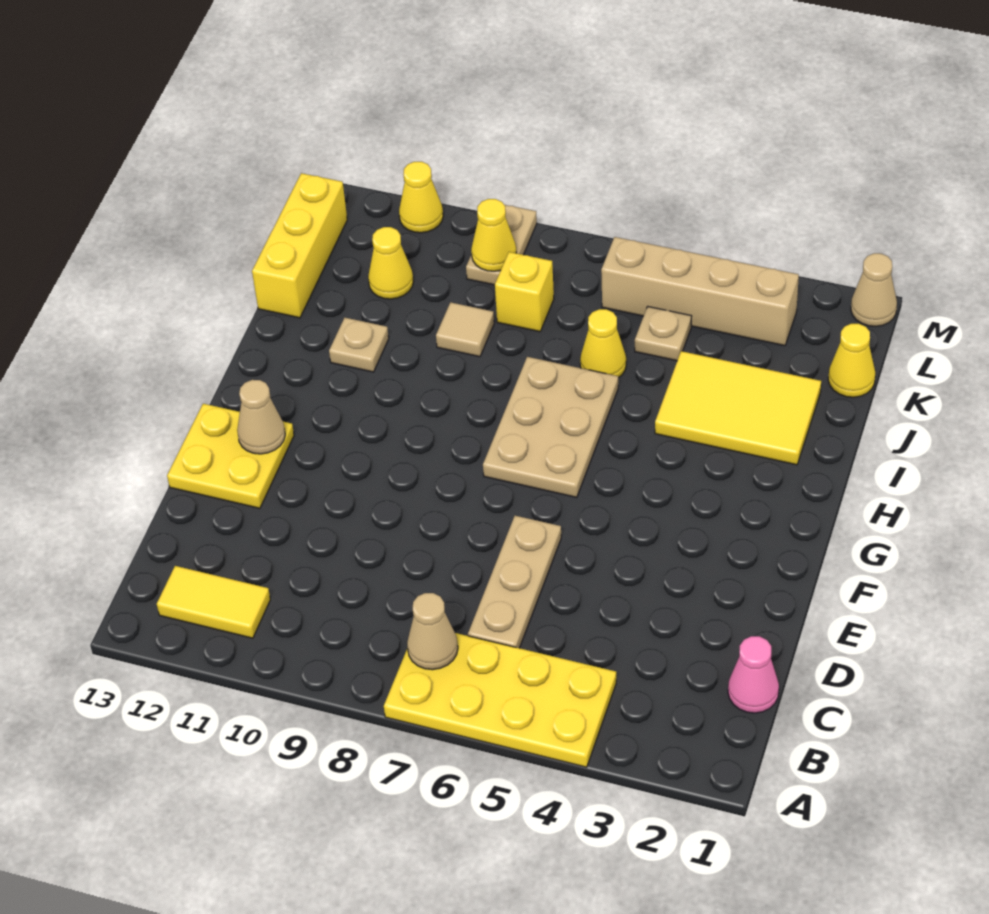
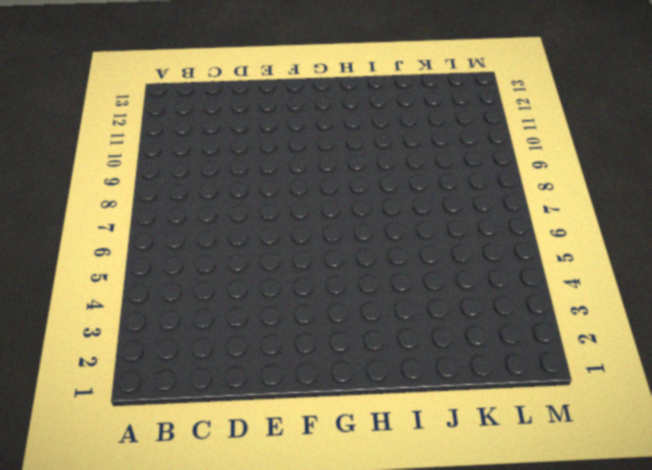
none -> yellow plate A4:B7 level 1
none -> yellow tile B11:B12 level 1
none -> pink cone C1 level 1

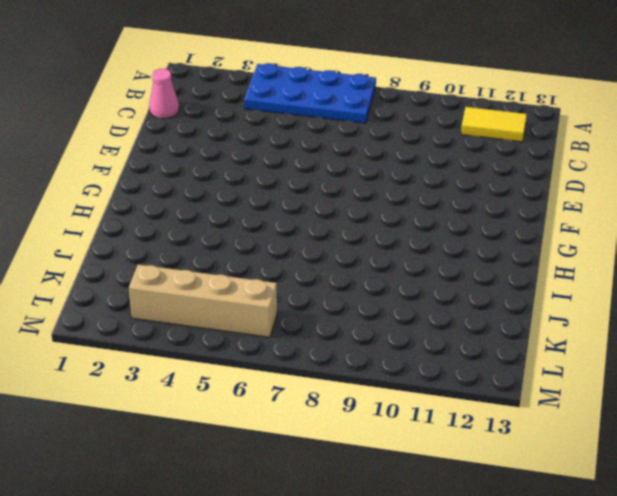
blue plate A4:B7 level 1 -> yellow plate A4:B7 level 1
none -> tan plate C6:E6 level 1
none -> yellow plate E12:F13 level 1
none -> tan plate G6:I7 level 1

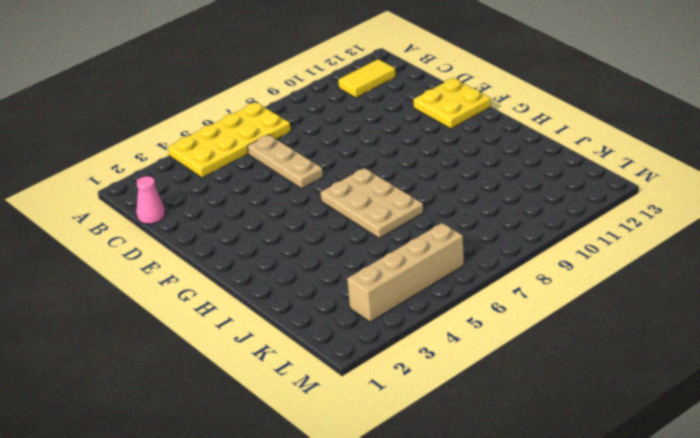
none -> yellow tile I2:J4 level 1
none -> tan plate I11 level 1
none -> yellow cone J6 level 1

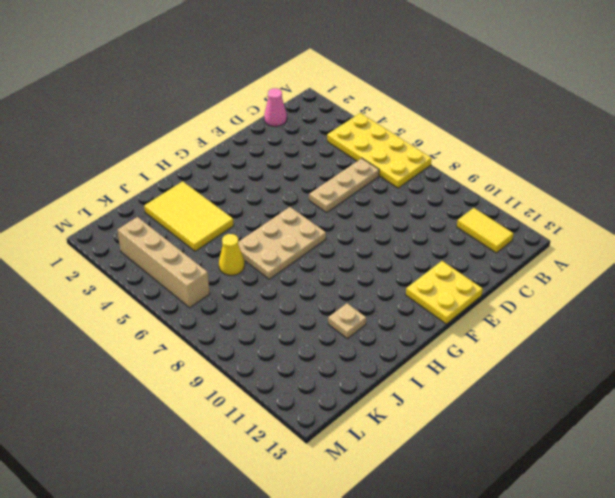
none -> tan tile J9 level 1
none -> yellow brick J13:L13 level 1
none -> yellow cone K1 level 1

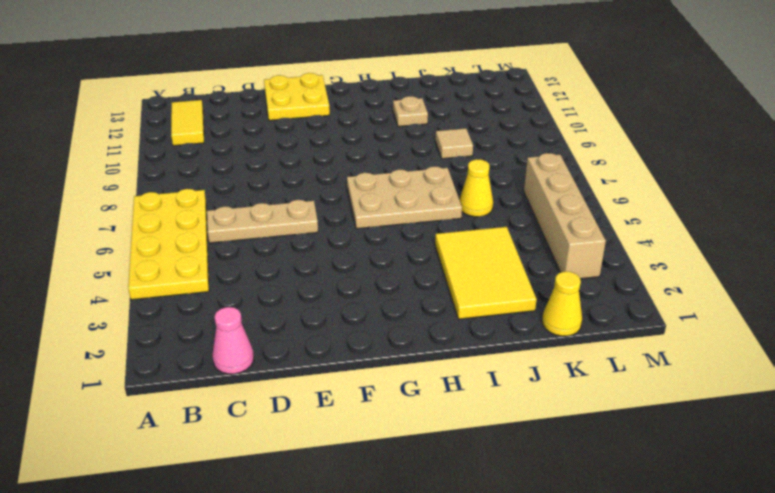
none -> yellow brick J13:L13 level 1
none -> tan plate K5 level 1
none -> yellow brick K8 level 1

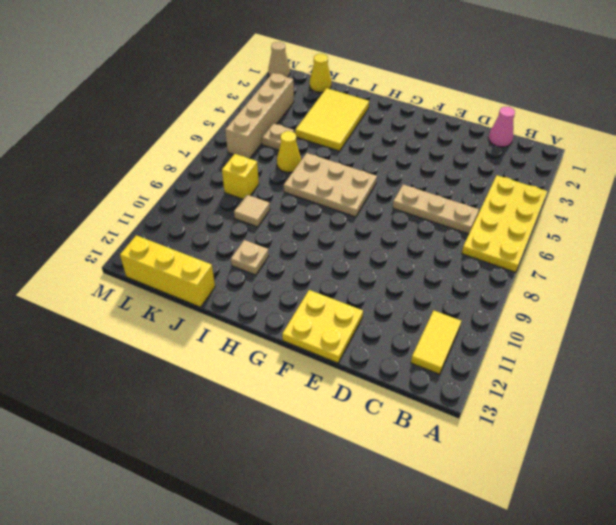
none -> yellow cone K11 level 1
none -> tan plate L9:M9 level 1
none -> yellow cone M11 level 1

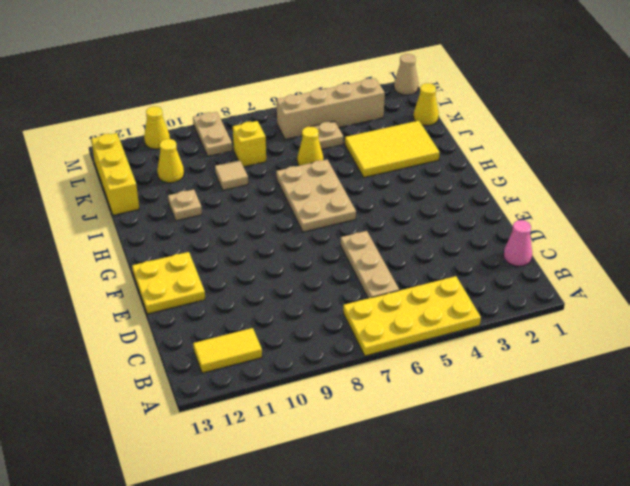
none -> tan cone B7 level 2
none -> tan cone F12 level 2
none -> yellow cone L9 level 2

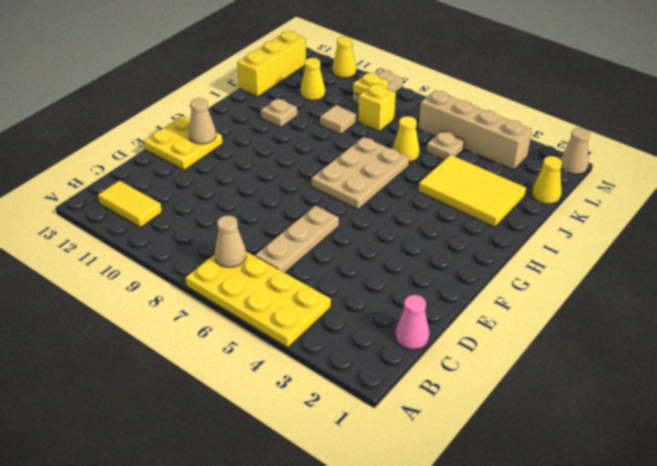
yellow plate L9 level 2 -> yellow cone L9 level 2

